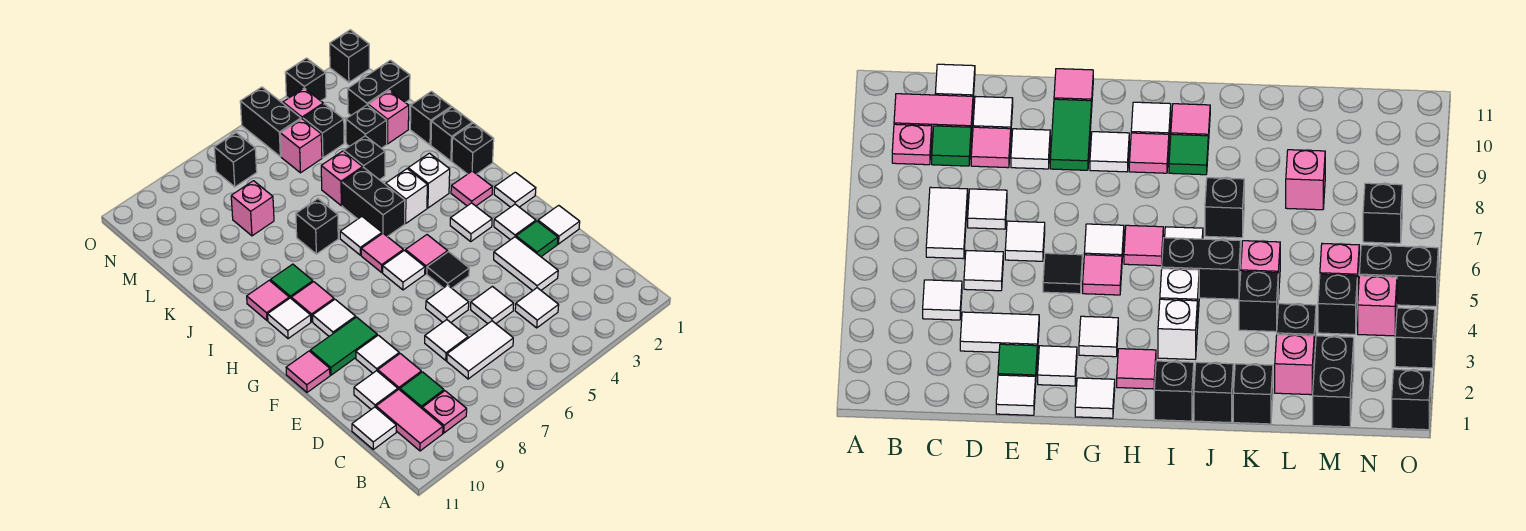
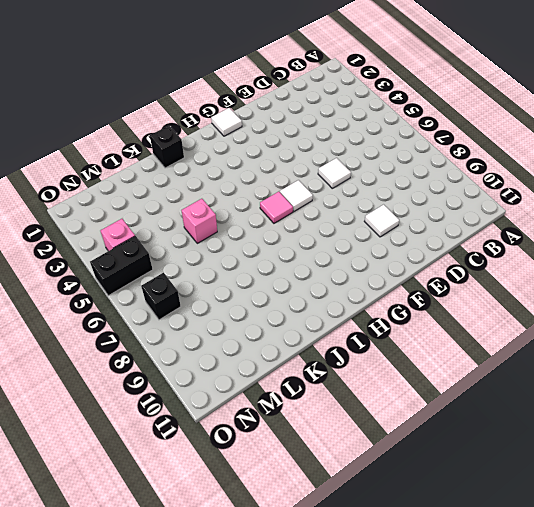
none -> pink plate B9 level 1
none -> pink tile B10:C10 level 1
none -> white tile C4 level 1
none -> white tile C6:C7 level 1

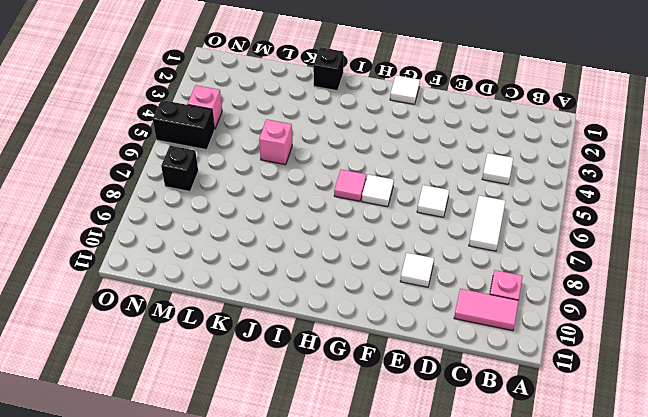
none -> green tile C9 level 1
none -> white tile C11 level 1
none -> white tile D3:E3 level 1
none -> white tile D5 level 1

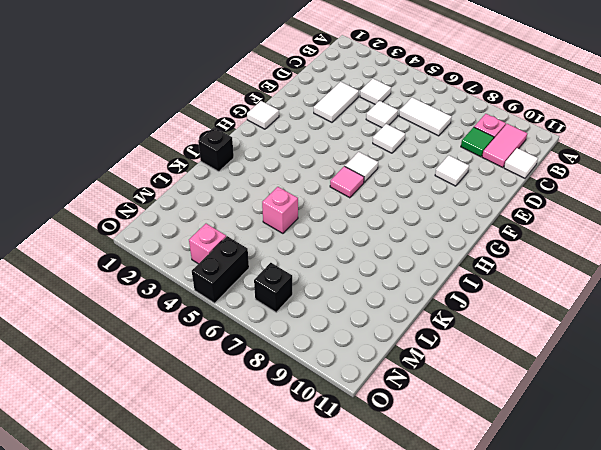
none -> white tile D7 level 1
none -> pink tile D9 level 1
none -> white tile D10 level 1
none -> white tile E1 level 1

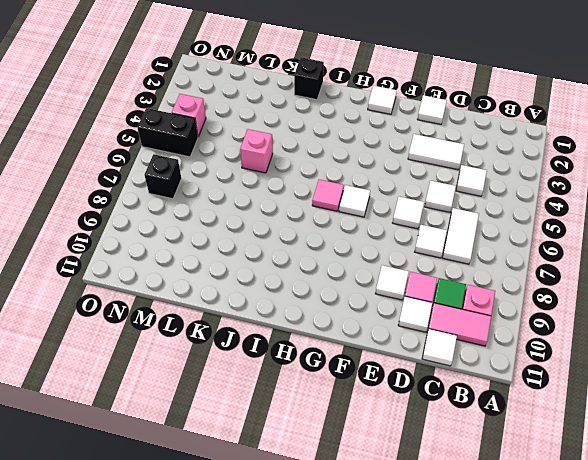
none -> green tile E2 level 1
none -> white tile F2 level 1
none -> black tile F5 level 1
none -> green tile F9:F10 level 1

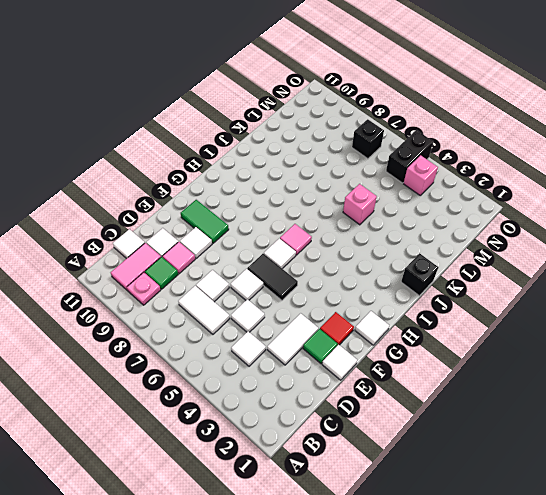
red tile F2 level 1 -> white tile F2 level 1
black tile F5:F6 level 1 -> black tile F5 level 1
none -> pink tile F11 level 1
none -> white tile G3 level 1
none -> pink tile G5 level 1
none -> white tile G9 level 1

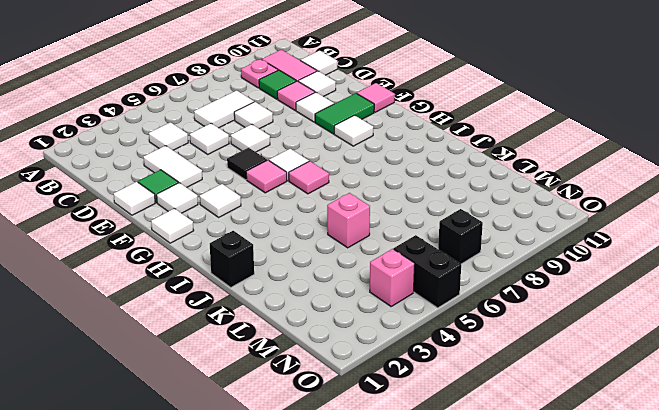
none -> pink tile H2 level 1
none -> pink tile H9 level 1
none -> white tile H10 level 1
none -> black brick I1 level 1

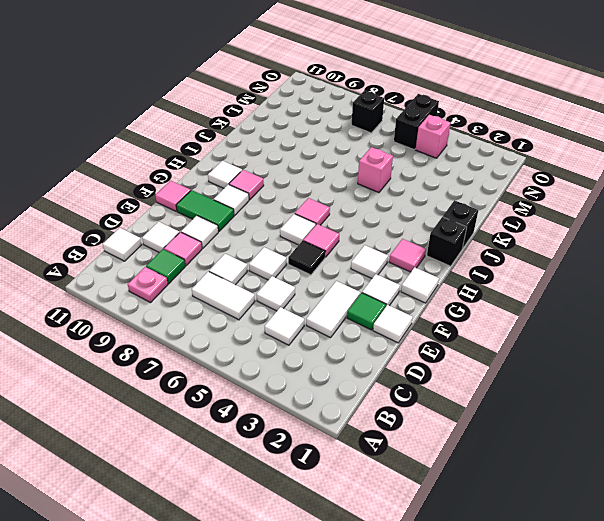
none -> pink tile B10:C10 level 1
none -> white brick I3 level 1
none -> white brick I4 level 1
none -> black brick I5:J5 level 1

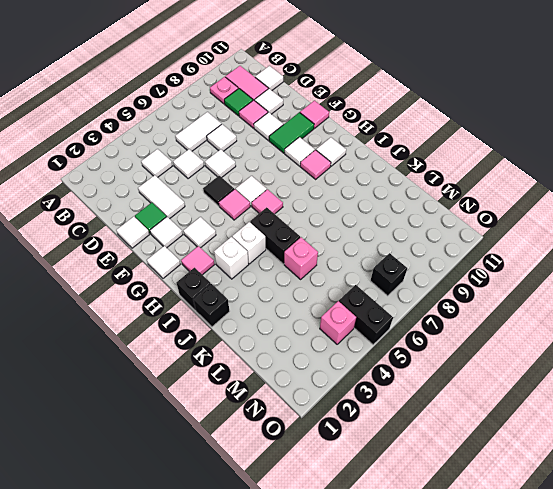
none -> white tile I6 level 1
none -> green tile I9 level 1
none -> pink tile I10 level 1
none -> black brick J7 level 1

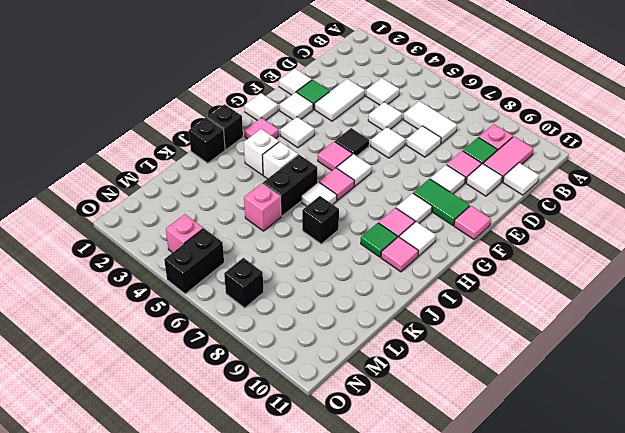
none -> black brick K1 level 1
none -> black brick K4 level 1
none -> pink brick L2 level 1
none -> black brick L3 level 1

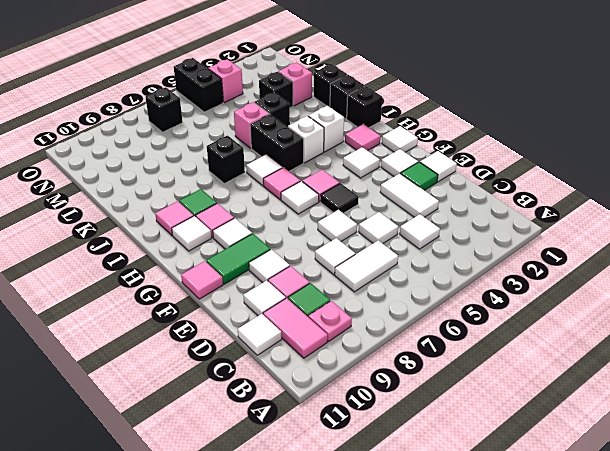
none -> pink brick L8 level 1
none -> black brick M1:M2 level 1
none -> black brick M4 level 1
none -> pink brick M5 level 1

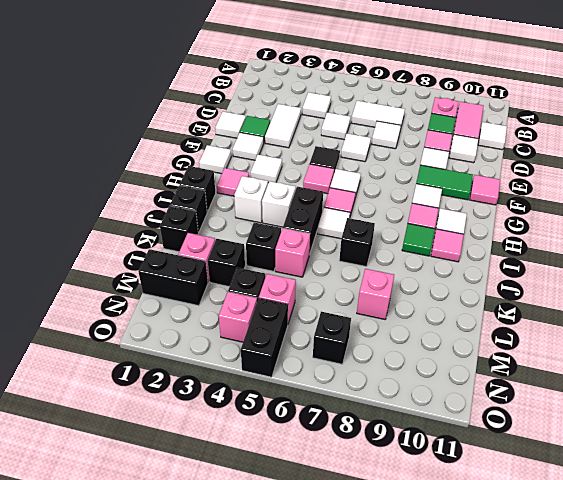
none -> black brick O1 level 1
none -> black brick O3 level 1

